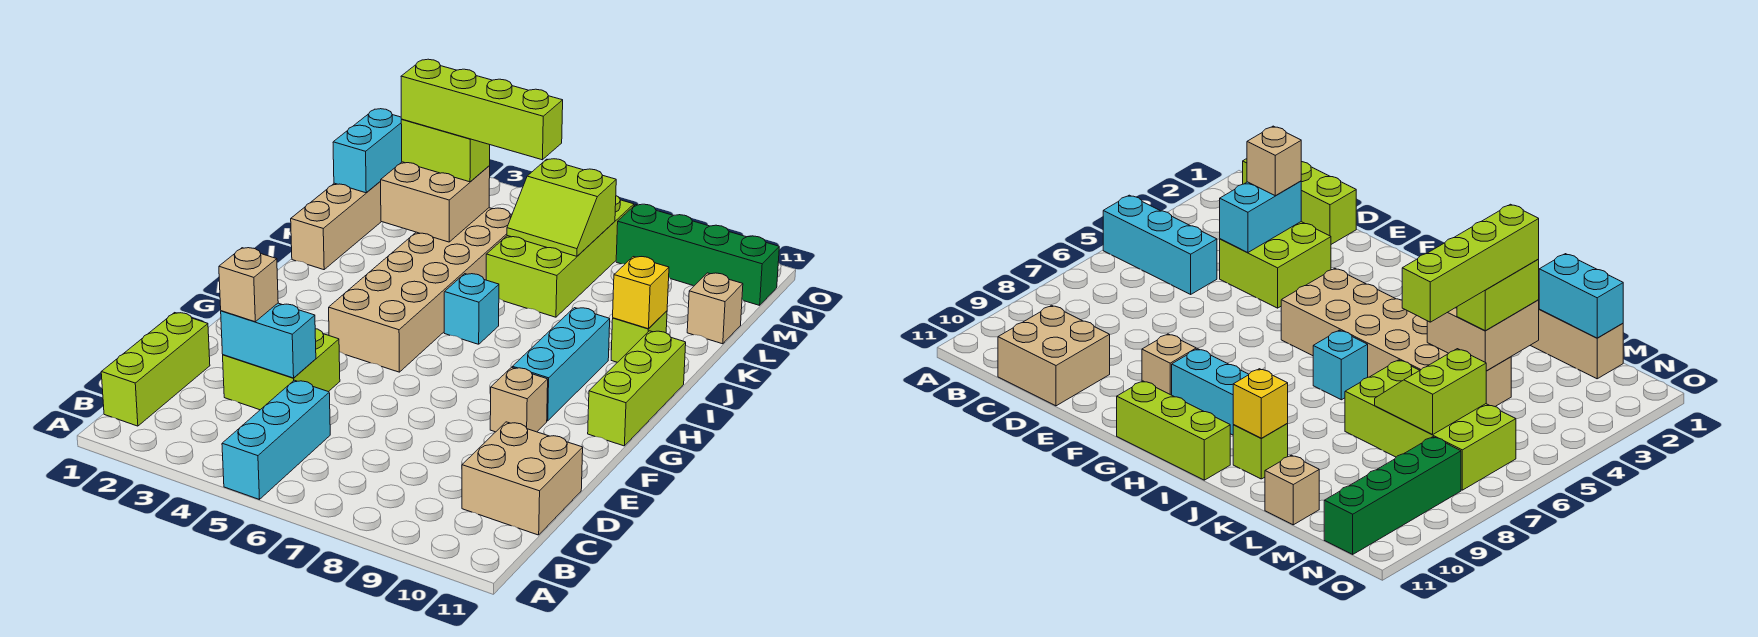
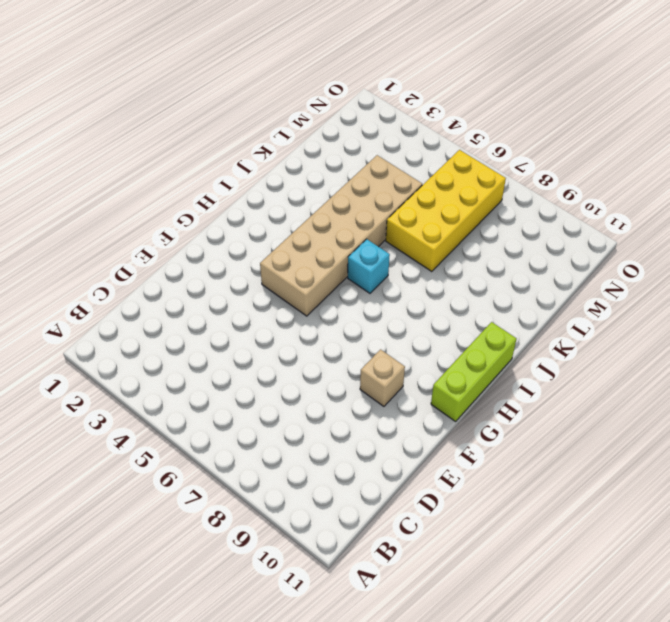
yellow brick K6:N7 level 1 -> lime brick K6:N7 level 1
none -> cyan brick A5:C5 level 1
none -> lime brick B1:D1 level 1
none -> tan brick C10:D11 level 1

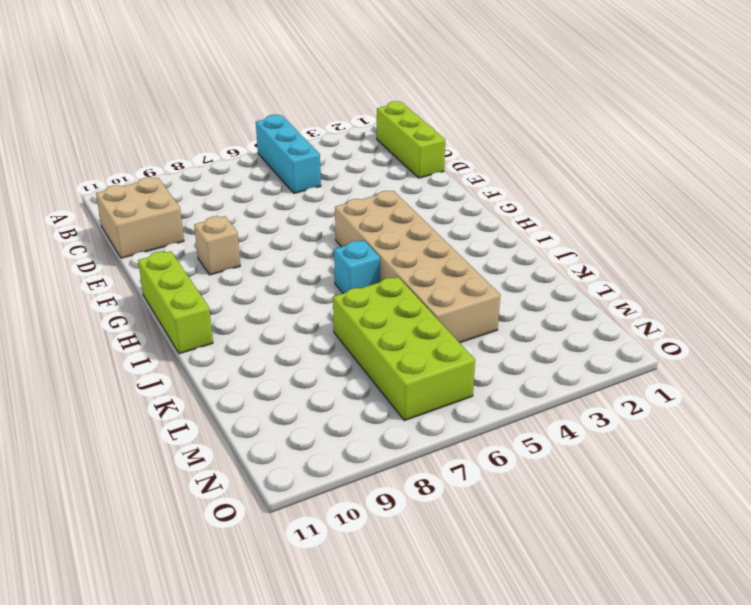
none -> lime brick D3:E4 level 1
none -> cyan brick G9:I9 level 1
none -> tan brick J1:M1 level 1

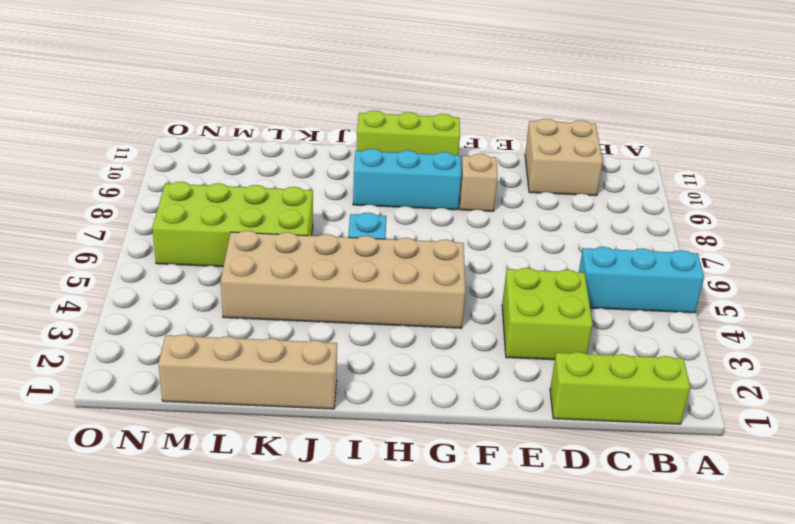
none -> lime brick J10 level 1
none -> tan brick L11 level 1
none -> green brick N8:N11 level 1

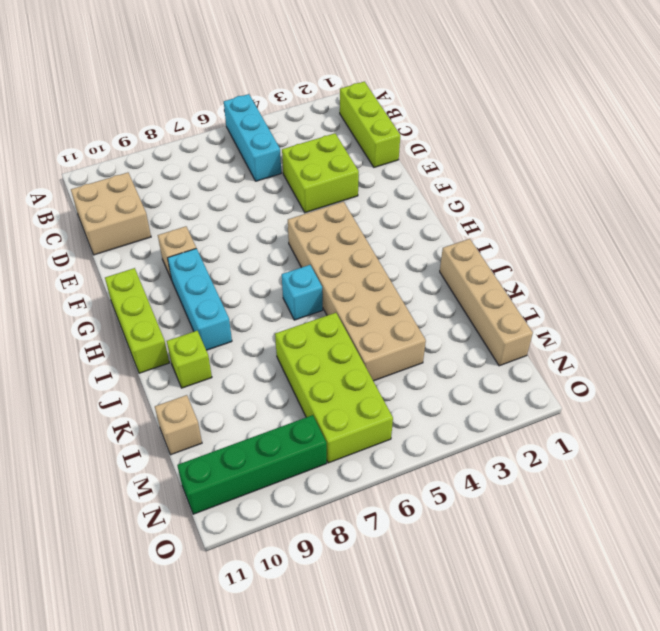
none -> cyan brick D3:D4 level 2
none -> yellow brick J10 level 2
none -> tan brick K3:L4 level 2

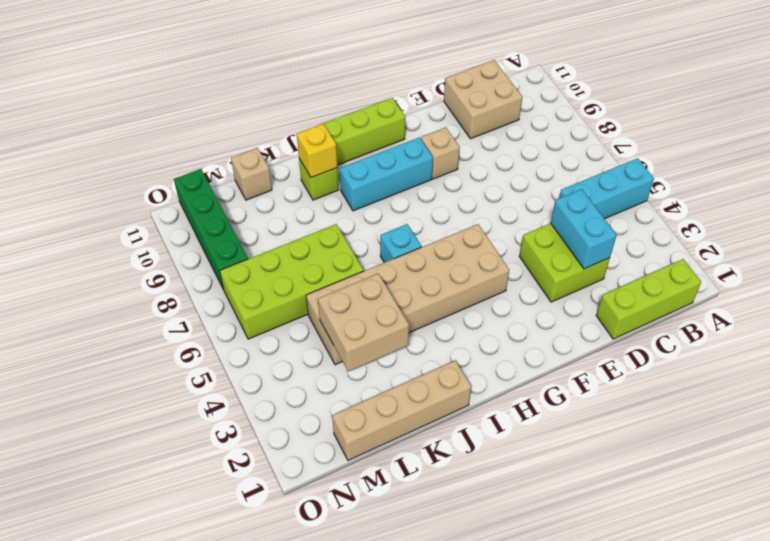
none -> cyan brick L1:M1 level 2
none -> lime slope L6:M7 level 2 top M
none -> tan brick D3 level 3

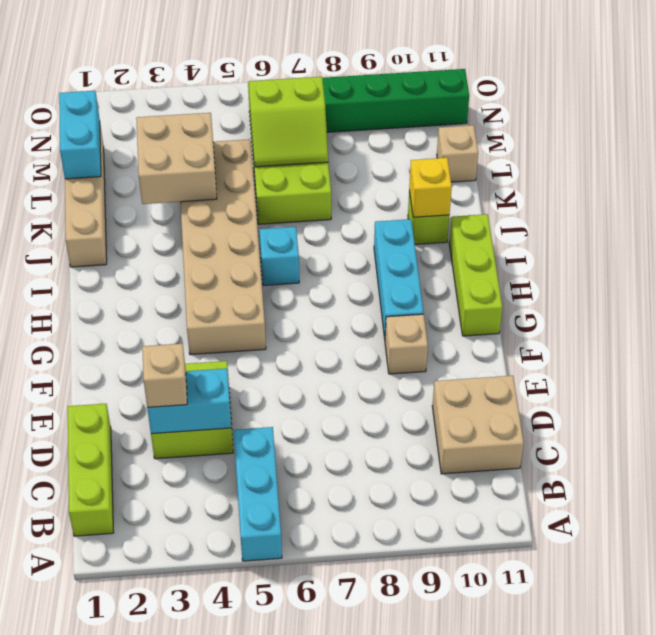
none -> lime brick L3:L4 level 3
none -> lime brick L3:L6 level 4

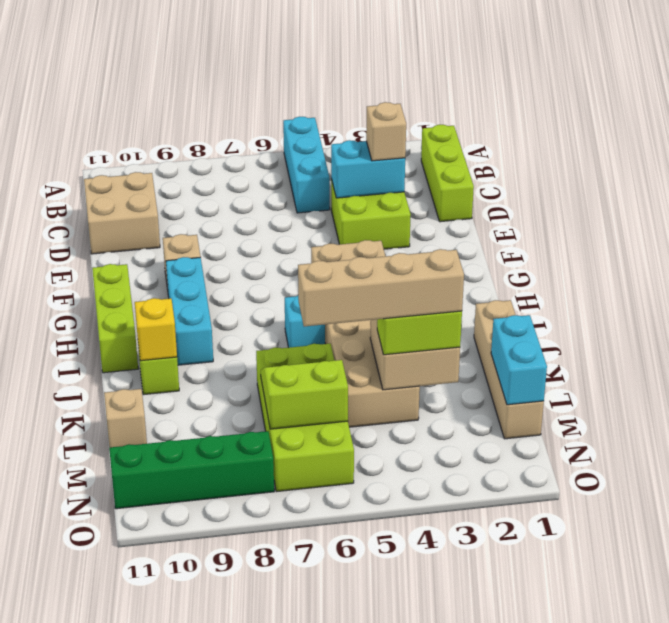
tan brick L3:L6 level 4 -> lime brick L3:L6 level 4

